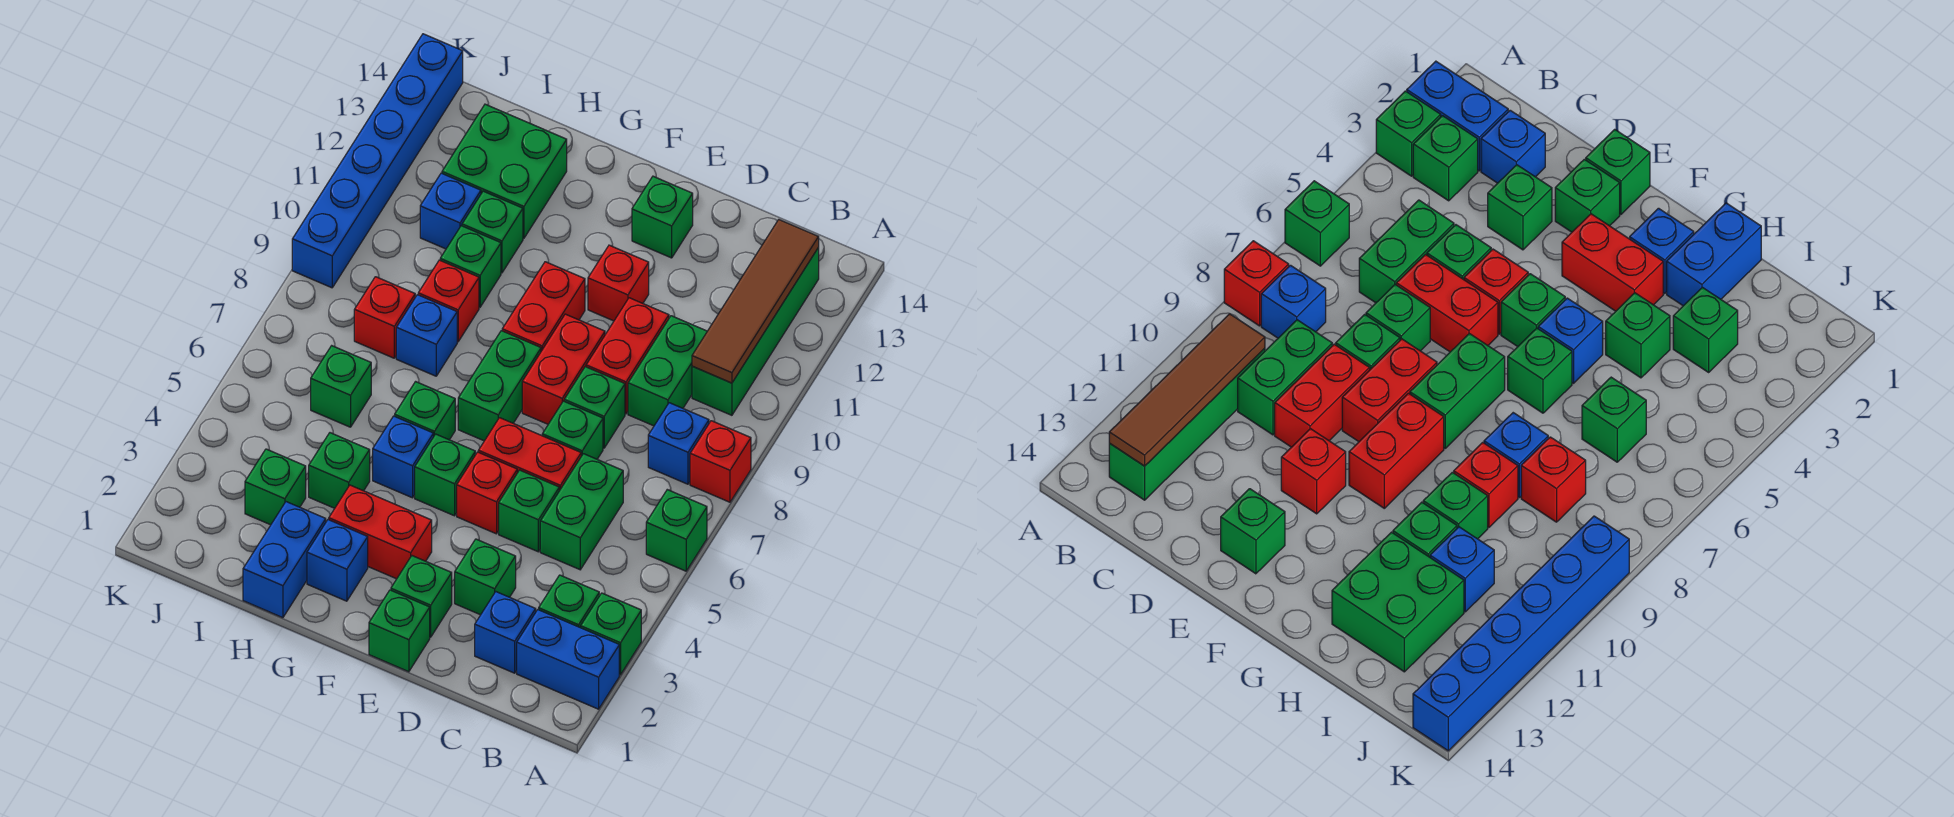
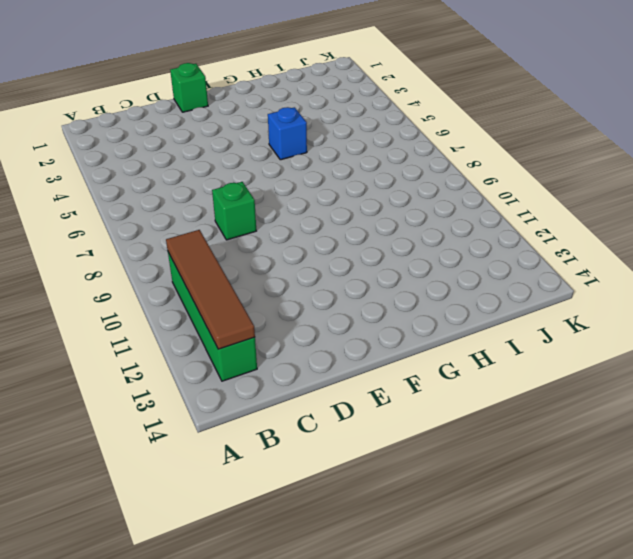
none -> blue brick A2:B2 level 1
none -> green brick A3 level 1
none -> green brick A6 level 1
none -> red brick A8 level 1

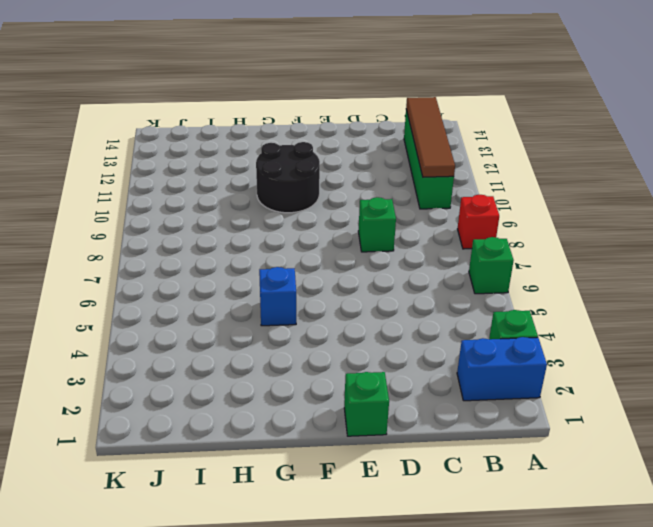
black round brick F10:G11 level 1 -> red brick F9:F10 level 1
none -> green brick B3 level 1
none -> blue brick B8 level 1
none -> blue brick C2 level 1
none -> green brick C5:C6 level 1

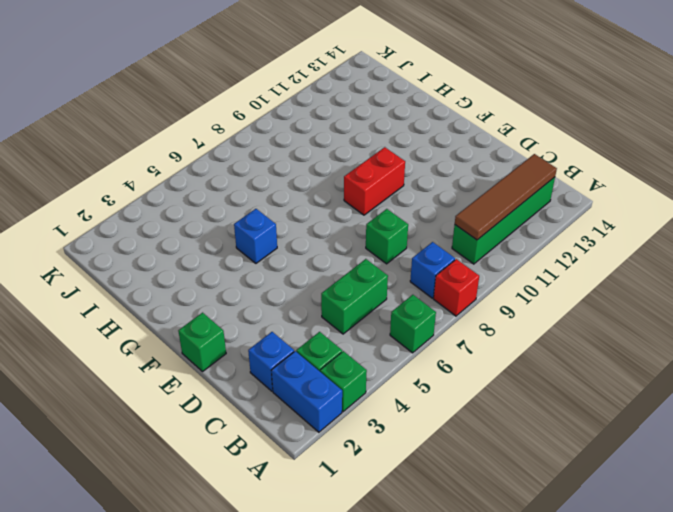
none -> green brick C9:C10 level 1
none -> green brick D3 level 1
none -> green brick D5 level 1
none -> red brick D6:E6 level 1

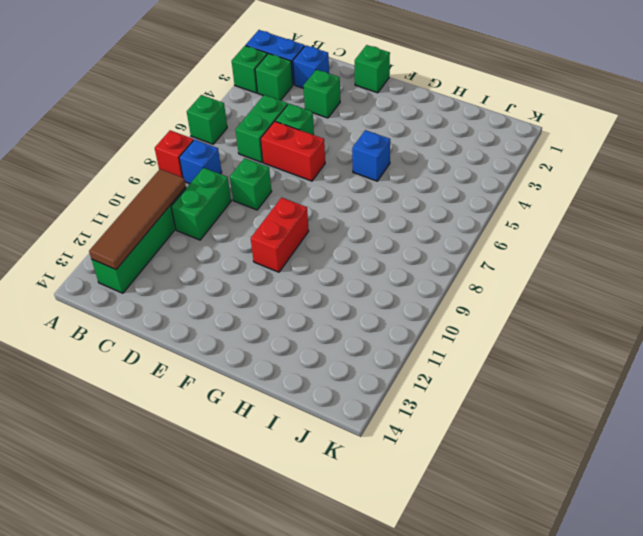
none -> green brick D7 level 1
none -> red brick D9:D10 level 1
none -> green brick E2 level 1
none -> red brick E5 level 1

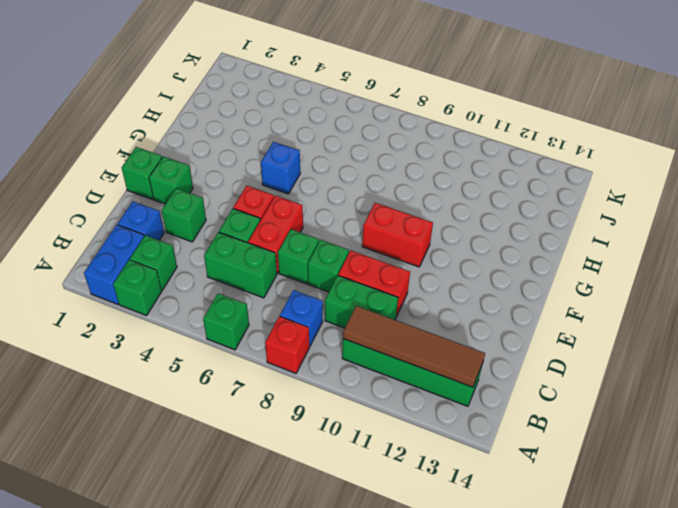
none -> red brick E8:E9 level 1
none -> red brick E11 level 1
none -> green brick E13 level 1
none -> red brick F3:G3 level 1

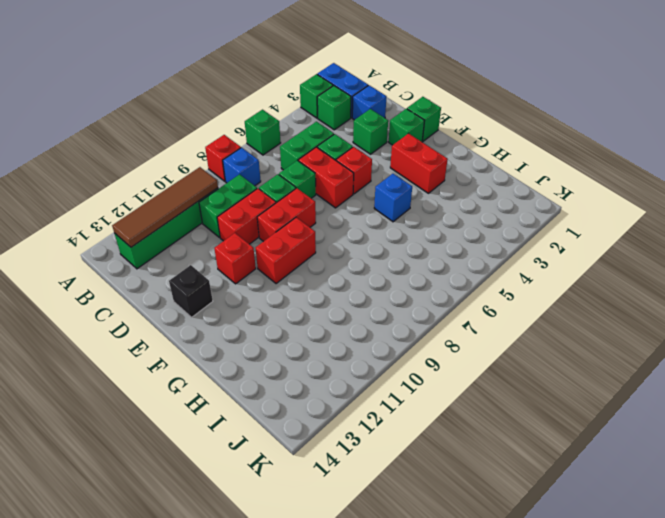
black brick E13 level 1 -> green brick E13 level 1
none -> green brick F5 level 1
none -> green brick F7:F8 level 1
none -> blue brick G2 level 1
none -> green brick G6 level 1

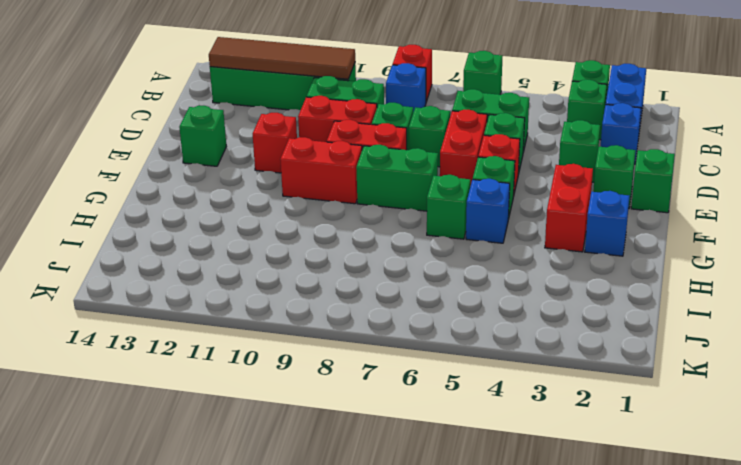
none -> blue brick H1:H2 level 1
none -> green brick H4 level 1
none -> blue brick H8 level 1
none -> red brick H9 level 1

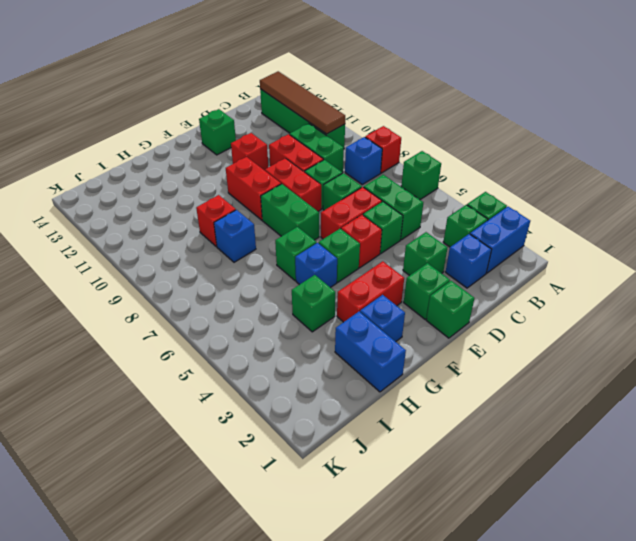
none -> green brick H10 level 1
none -> green brick H11 level 1
none -> green brick H12:I13 level 1
none -> green brick I3 level 1

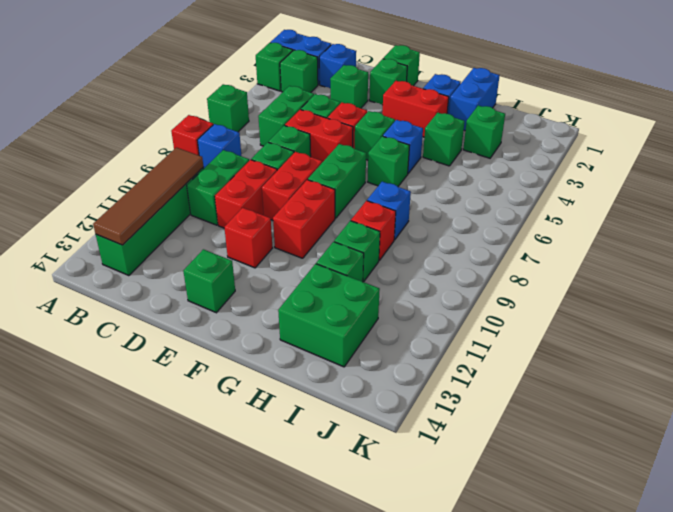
none -> green brick I6 level 1
none -> red brick I8 level 1
none -> blue brick I11 level 1
none -> blue brick K9:K14 level 1

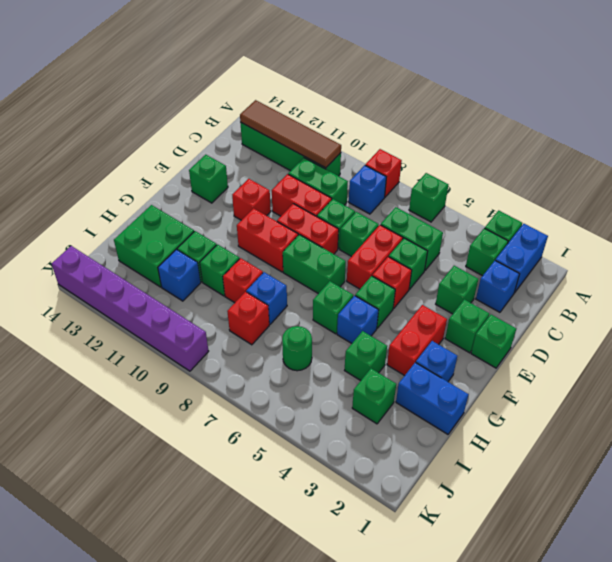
green round brick I6 level 1 -> green brick I6 level 1
purple brick K9:K14 level 1 -> blue brick K9:K14 level 1

